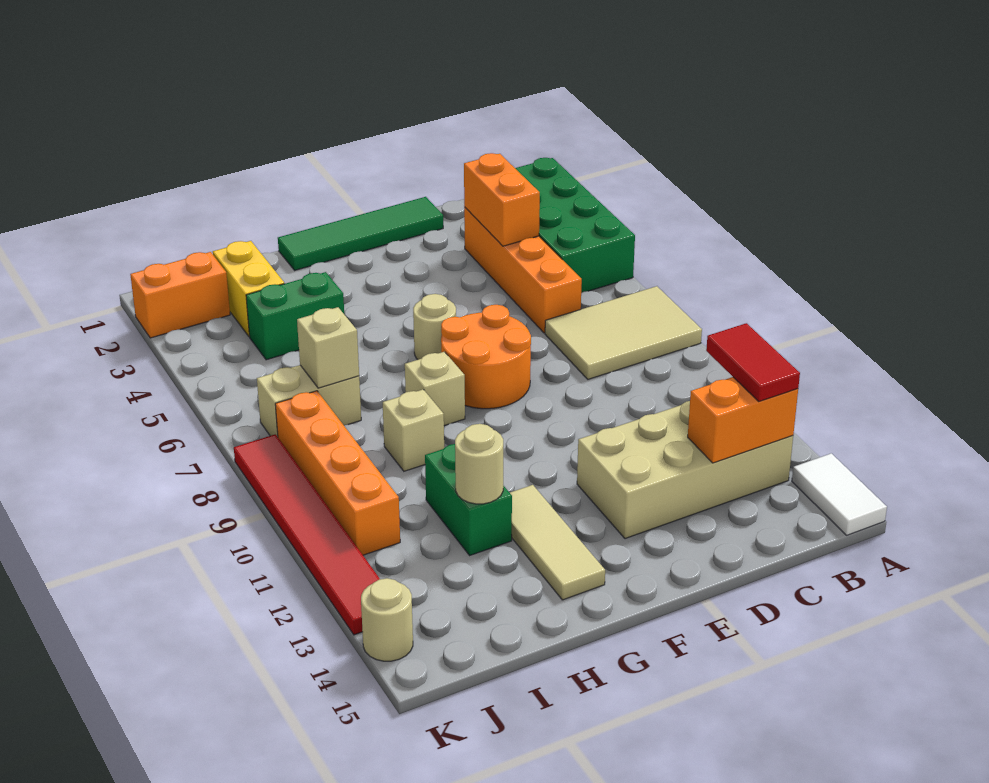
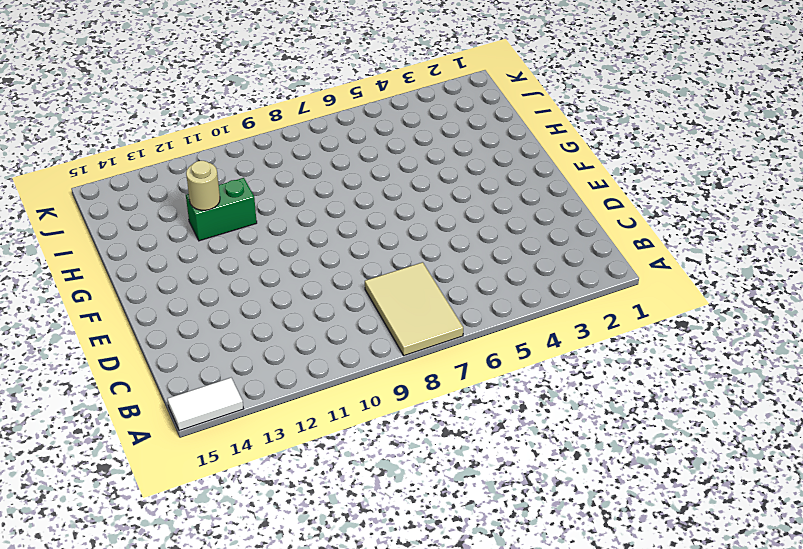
none -> green brick A2:B5 level 1
none -> tan brick B12:E13 level 1
none -> orange brick C3:C6 level 1

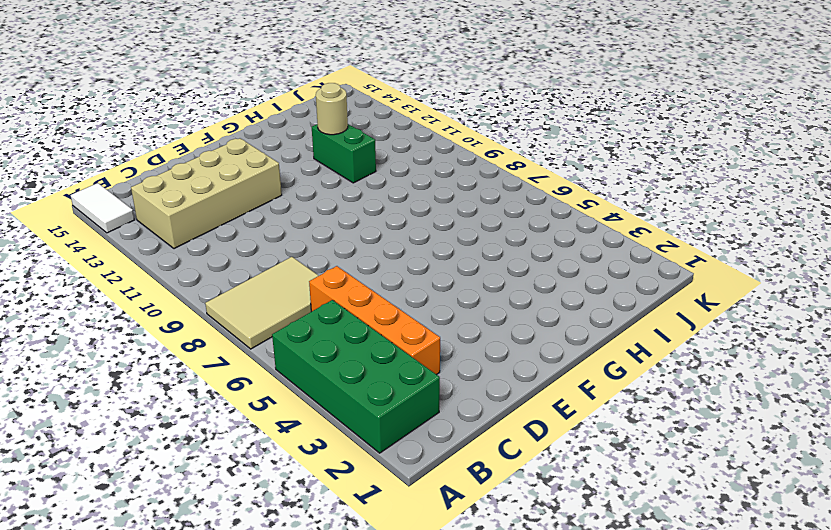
none -> green tile D1:G1 level 1
none -> orange round brick E7:F8 level 1
none -> tan round brick F6 level 1

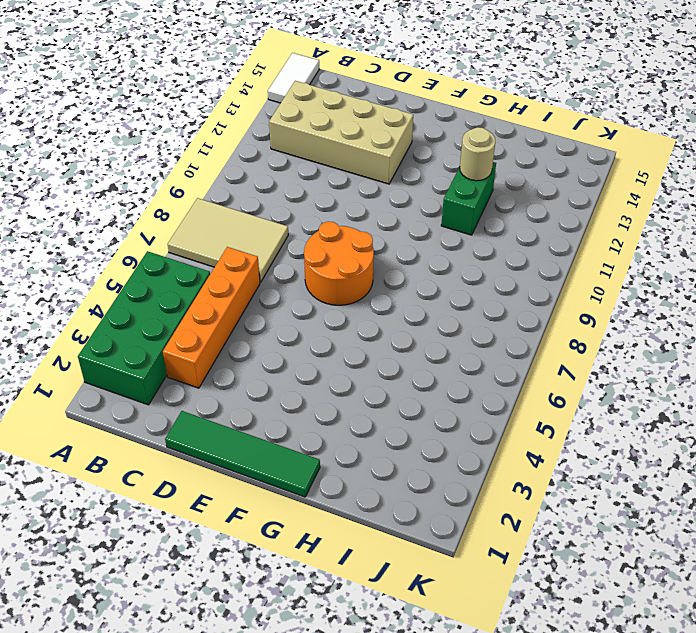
none -> tan round brick F6 level 1
none -> tan brick G8 level 1
none -> tan tile G12:G14 level 1

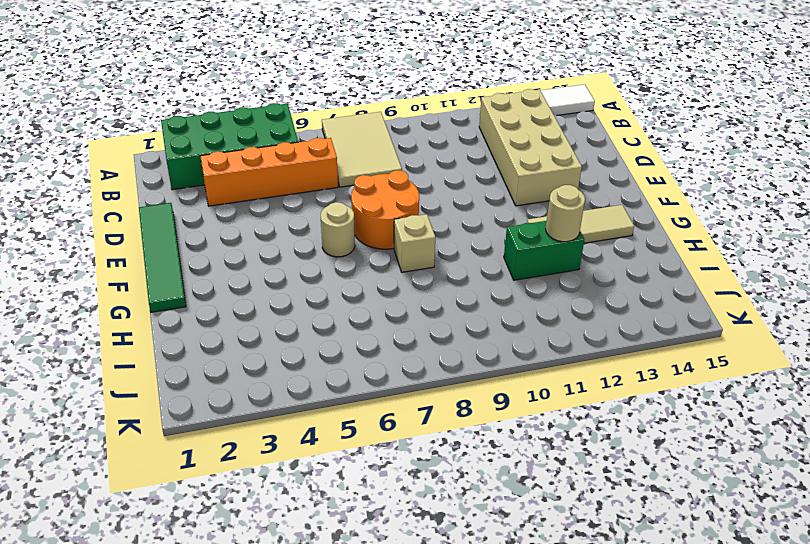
none -> green brick H4:I4 level 1
none -> tan brick H9 level 1
none -> yellow brick I2:I3 level 1

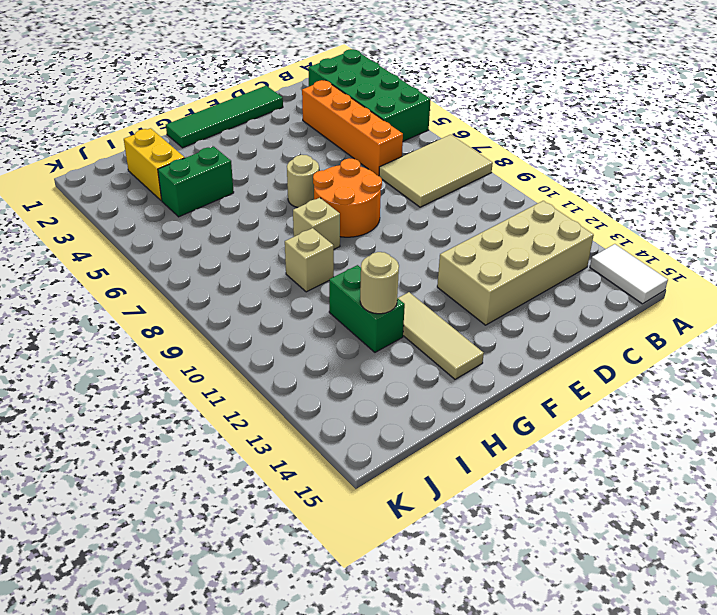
none -> tan brick I7:J7 level 1
none -> orange brick J2:K2 level 1
none -> orange brick J8:J11 level 1

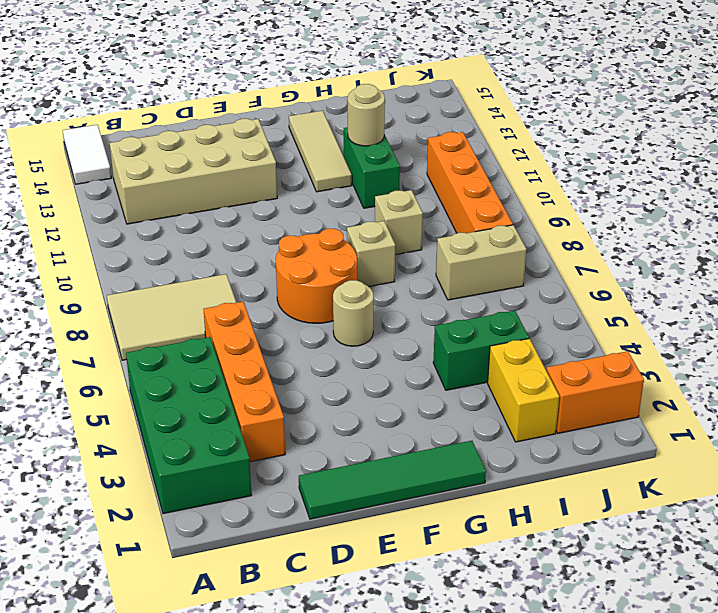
none -> red tile K8:K13 level 1
none -> tan round brick K14 level 1
none -> orange brick B13:C13 level 2

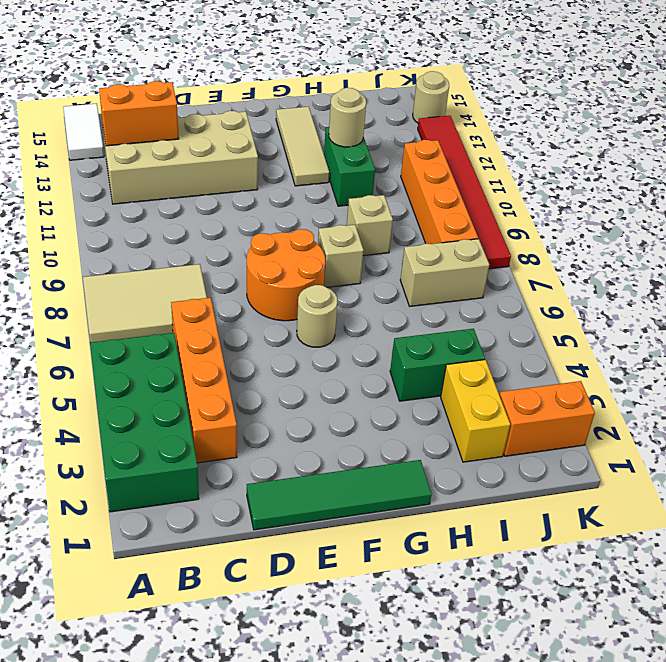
none -> orange brick C3:C4 level 2
none -> tan brick I7 level 2
none -> red tile B12:B13 level 3

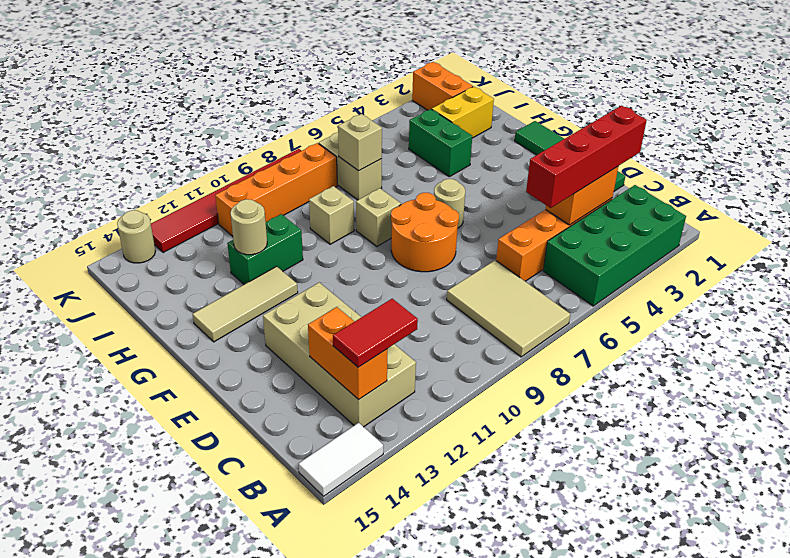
red brick C2:C5 level 3 -> none

